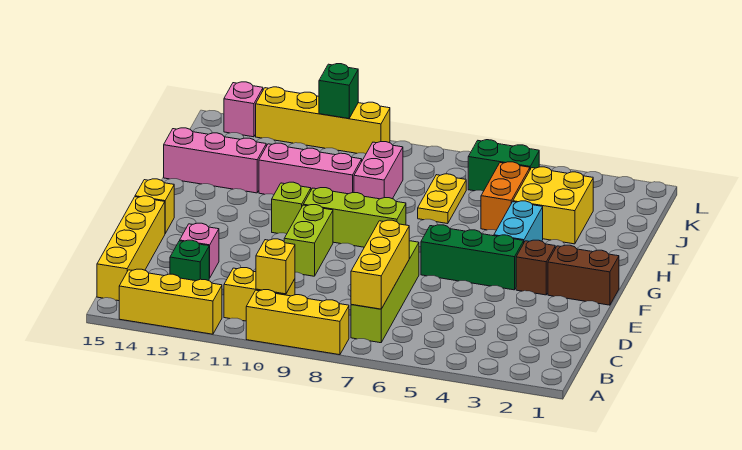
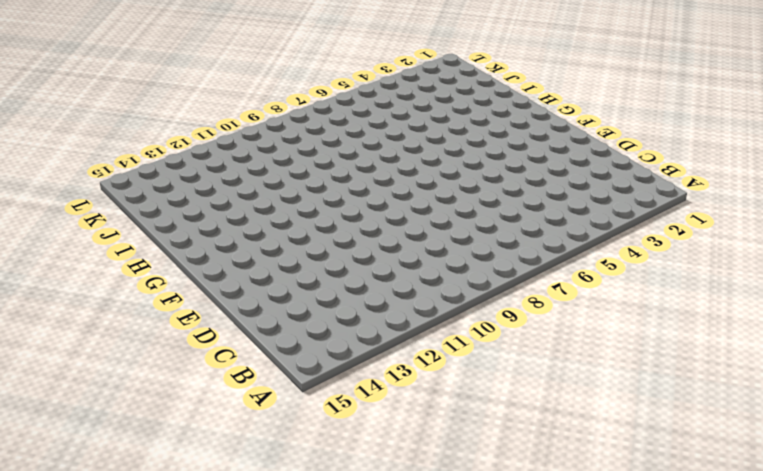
none -> yellow brick A8:A10 level 1
none -> yellow brick A12:A14 level 1
none -> lime brick B7:E7 level 1

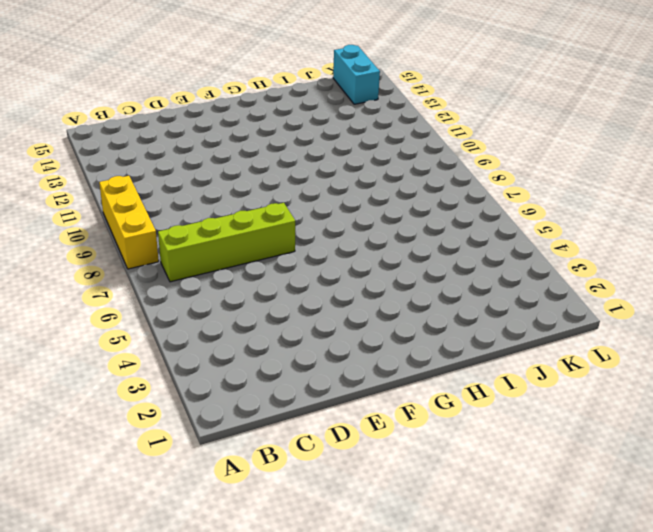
cyan brick K14:K15 level 1 -> cyan brick G4:H4 level 1
none -> yellow brick A12:A14 level 1
none -> yellow brick B10:B11 level 1
none -> yellow brick B15:E15 level 1

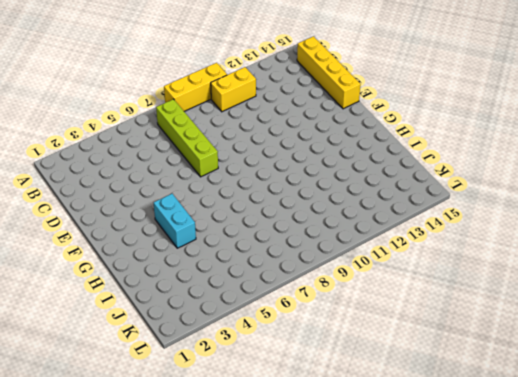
none -> yellow brick A12:A14 level 1
none -> green brick C13 level 1
none -> pink brick D13 level 1

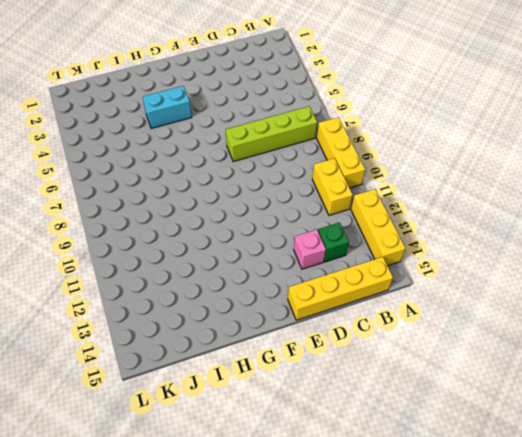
none -> lime brick E10:F10 level 1
none -> brown brick F1:F2 level 1
none -> brown brick F3 level 1

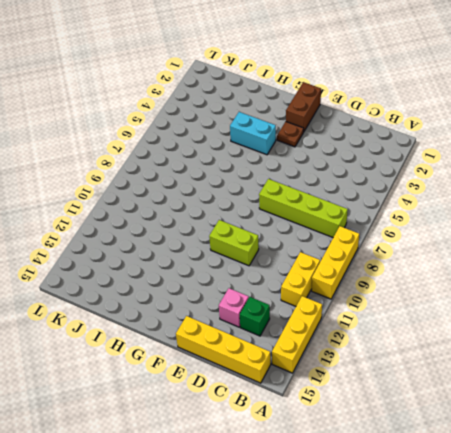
brown plate F3 level 1 -> brown brick F3 level 1
none -> green brick F4:F6 level 1
none -> yellow brick F15 level 1
none -> lime brick G8:G10 level 1

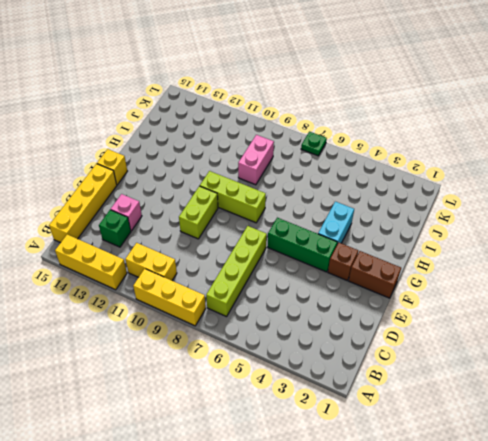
green plate L7 level 1 -> none
none -> lime brick G11 level 1
none -> yellow brick I3:J4 level 1
none -> orange brick I5:J5 level 1

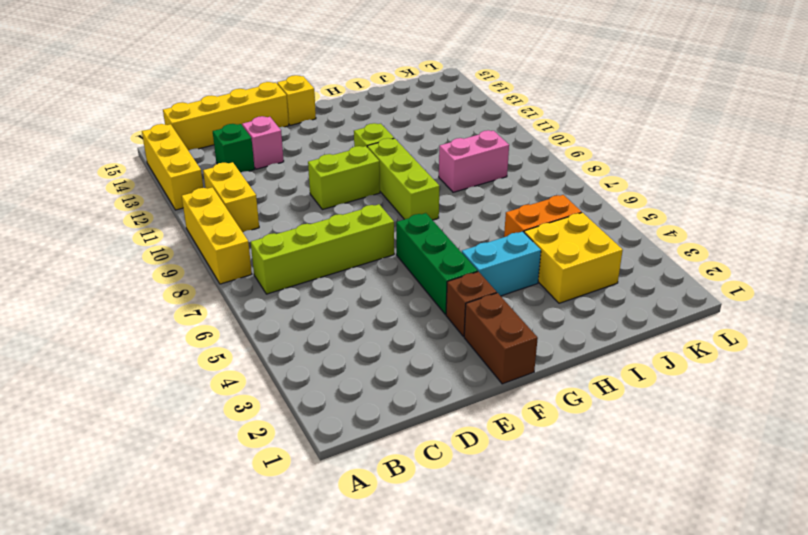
none -> yellow plate I7:J7 level 1
none -> pink brick I10:I12 level 1
none -> pink brick I13:I15 level 1

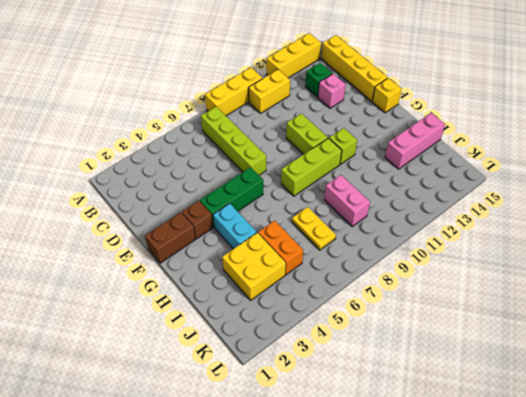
none -> pink brick I10:I12 level 1
none -> green brick K5:K6 level 1
none -> yellow brick L10:L13 level 1

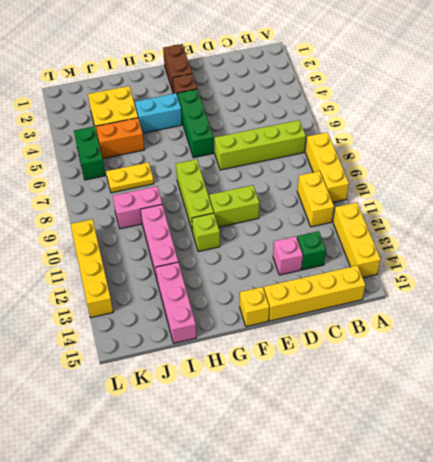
none -> pink brick L14 level 1
none -> yellow brick B7:D7 level 2
none -> yellow brick B10 level 2

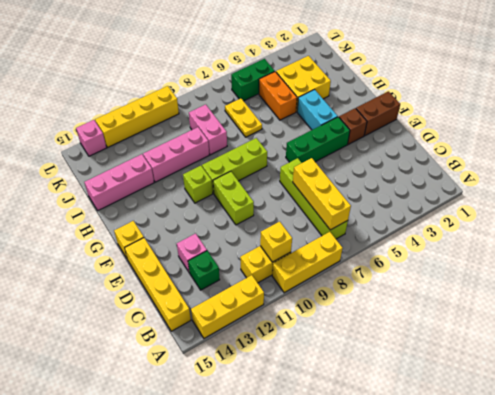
none -> green brick L11 level 2

